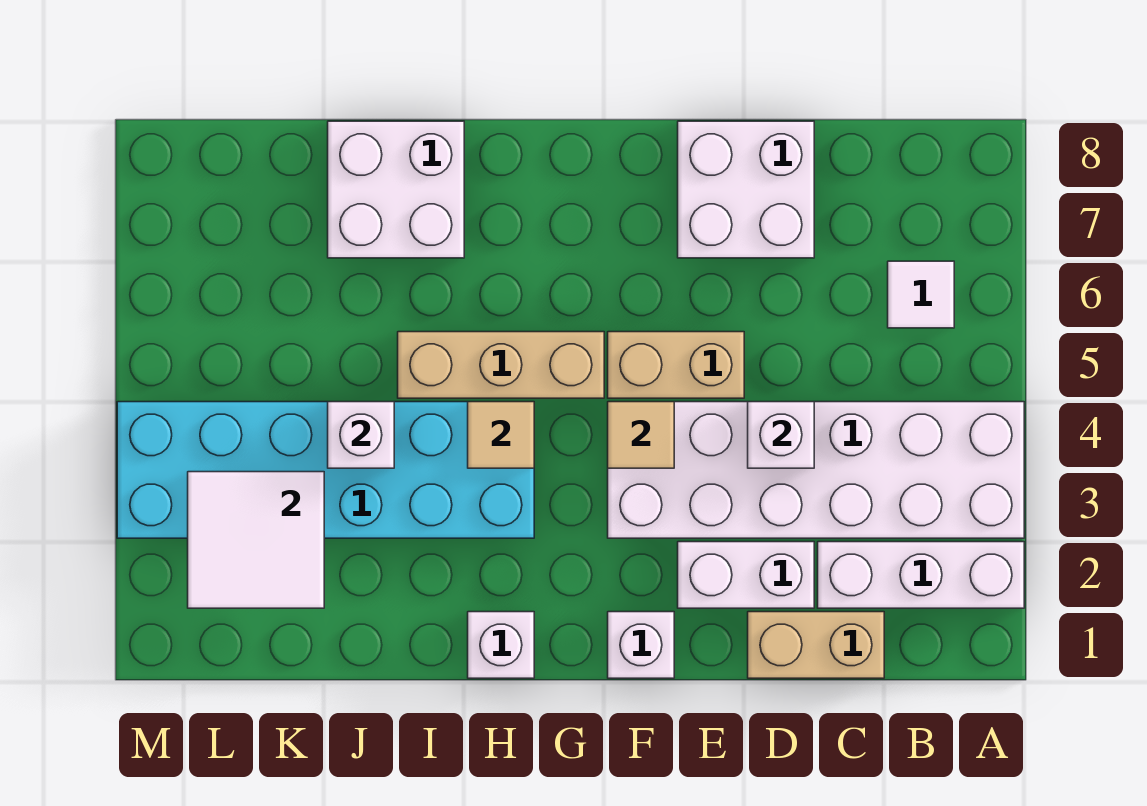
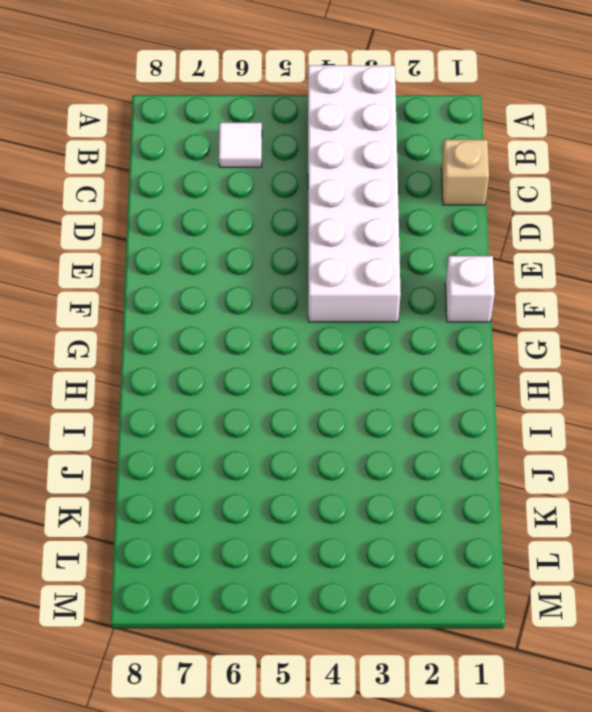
tan brick C1 level 1 -> tan brick C1:D1 level 1
none -> white brick A2:C2 level 1
none -> white brick D2:E2 level 1
none -> white brick D7:E8 level 1

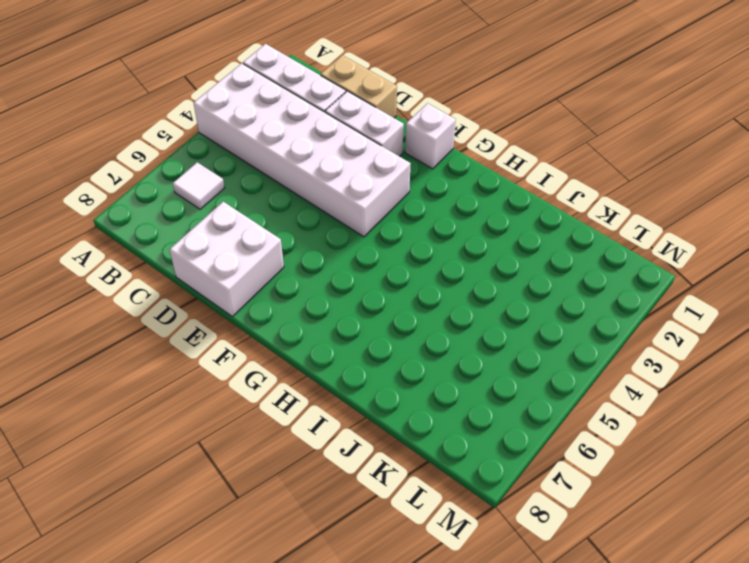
none -> tan brick E5:F5 level 1
none -> tan brick G5:I5 level 1
none -> white brick H1 level 1

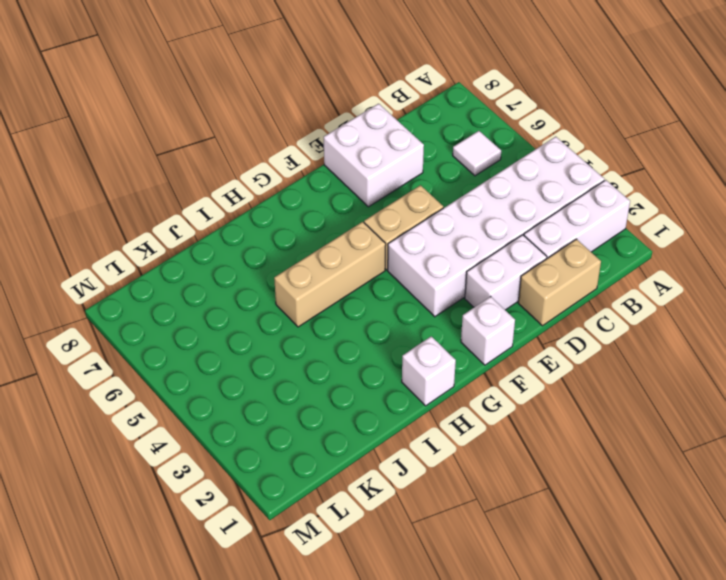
none -> cyan brick H3:M4 level 1
none -> white brick I7:J8 level 1
none -> white brick D4 level 2

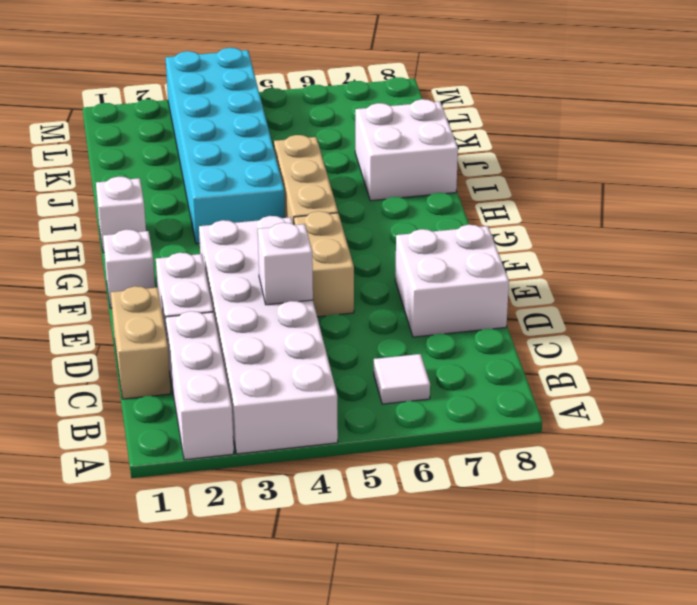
none -> tan tile F4 level 2
none -> tan tile H4 level 2
none -> white brick J4 level 2

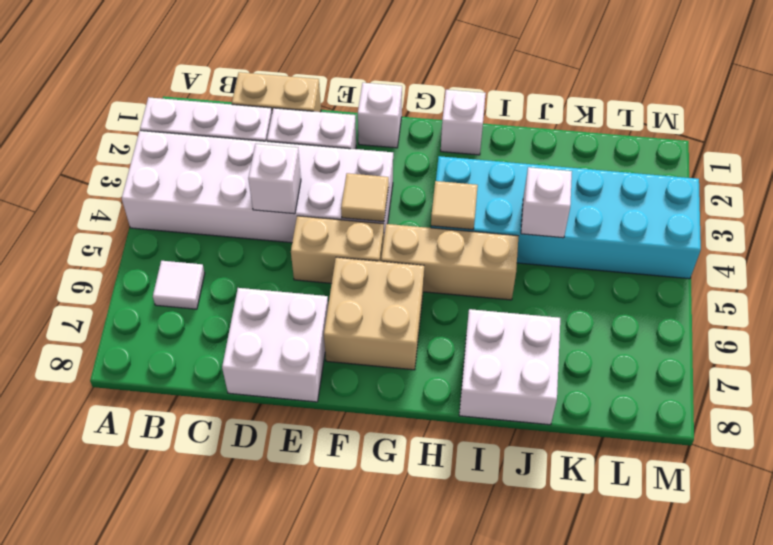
tan brick F6:G7 level 1 -> none
none -> white tile K2:L3 level 2

